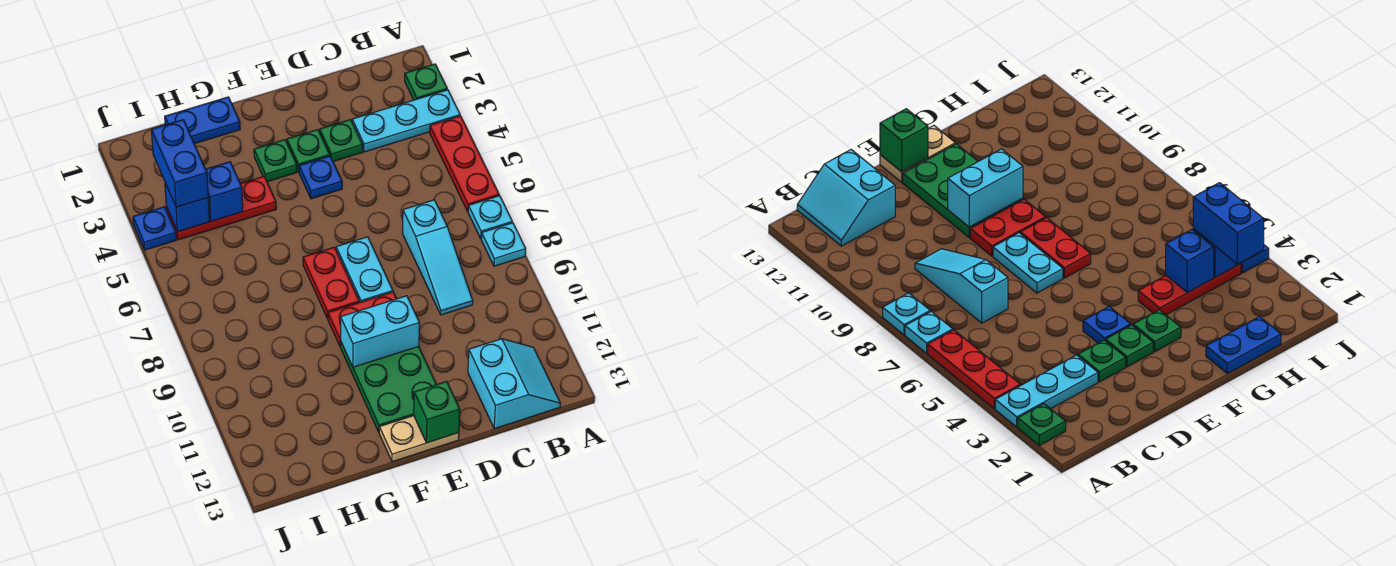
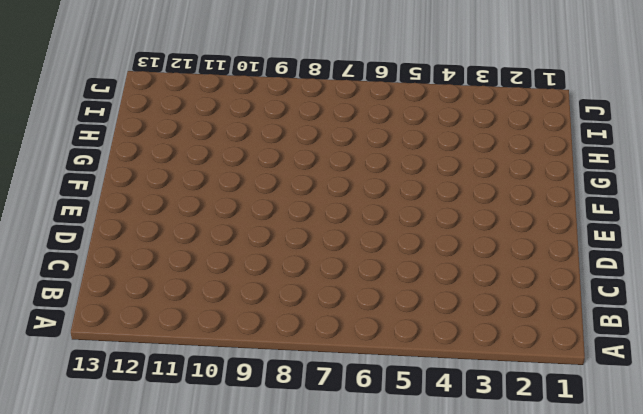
none -> green plate A2 level 1
none -> cyan plate A3:C3 level 1
none -> red plate A4:A6 level 1

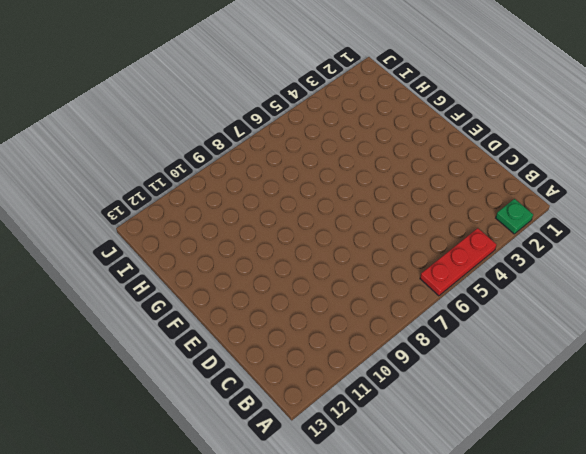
none -> cyan plate A3:C3 level 1
none -> cyan plate A7 level 1
none -> cyan plate A8 level 1

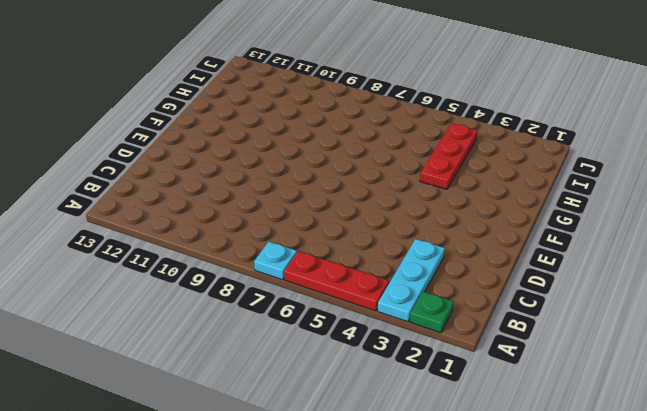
none -> cyan plate A8 level 1
none -> cyan slope B12:C13 level 1 top C
none -> cyan slope C7:C9 level 1 top 7

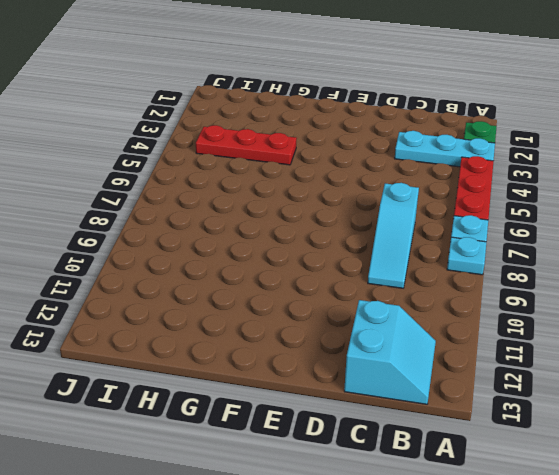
none -> green plate D3 level 1
none -> green plate E3 level 1
none -> blue plate E4 level 1

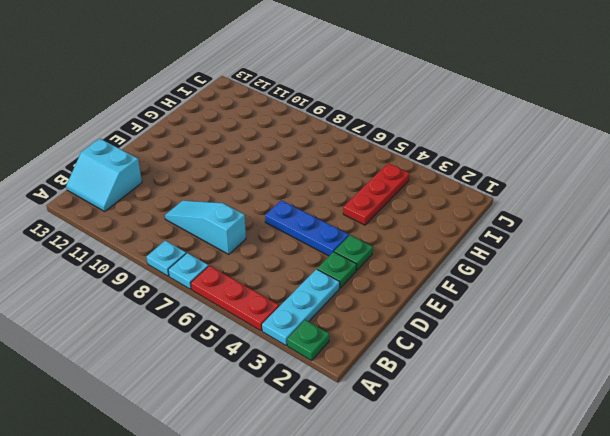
blue plate E4:E6 level 1 -> blue plate E4 level 1
none -> cyan plate E7:E8 level 1
none -> red plate E9:F9 level 1
none -> green plate E10:F12 level 1

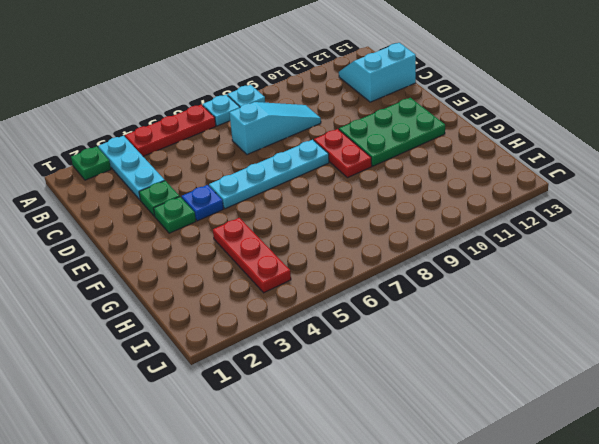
cyan plate E5:E8 level 1 -> cyan plate E7:E8 level 1
none -> tan plate E13:F13 level 1
none -> green plate F3 level 1
none -> red plate F7:F8 level 1

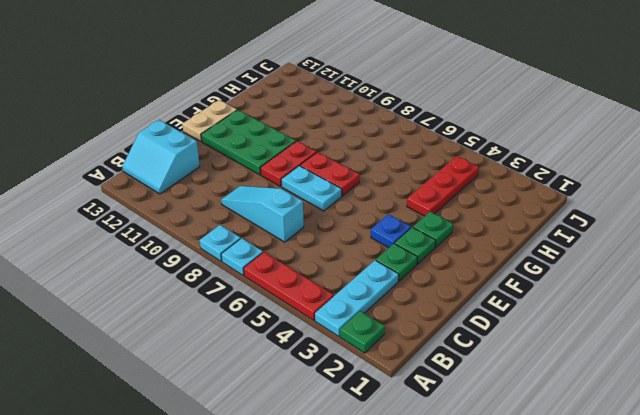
none -> blue plate G1:H1 level 1
none -> blue plate J4 level 1
none -> cyan brick E10:F10 level 2

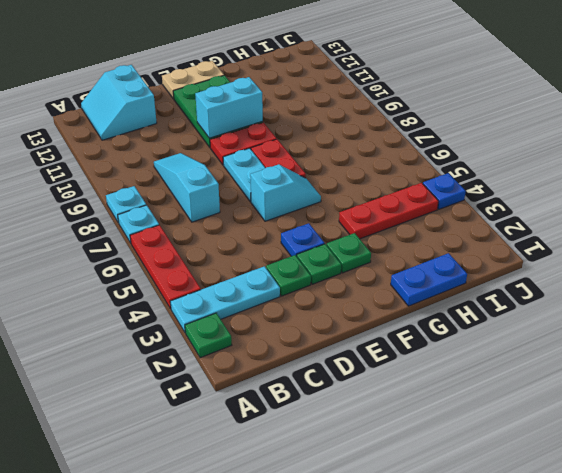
cyan slope E6:F6 level 1 top E -> none
none -> green brick E13 level 2
none -> blue brick H4 level 2
none -> blue brick I4 level 2

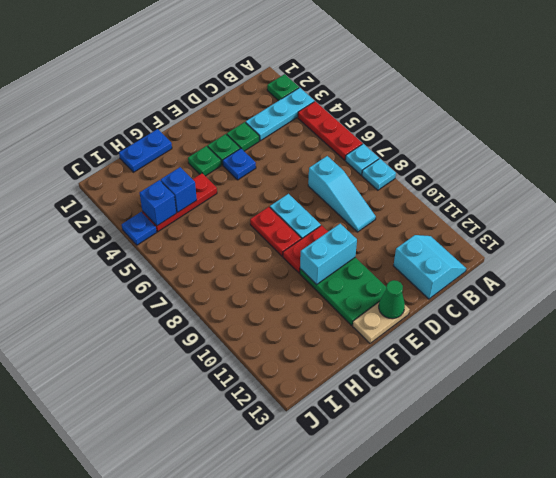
green cone E13 level 2 -> green brick E13 level 2
none -> blue brick I3:I4 level 3

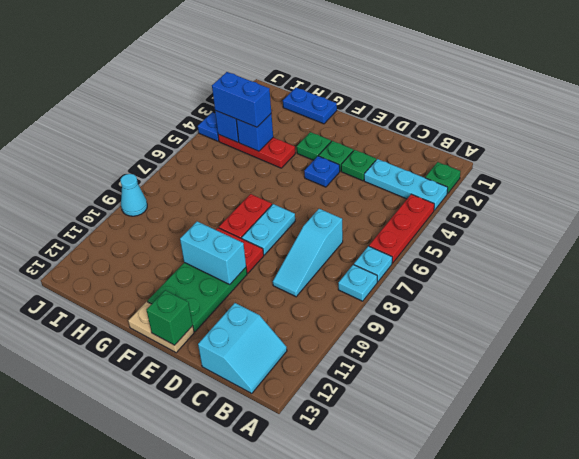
blue brick H4:I4 level 3 -> blue brick I3:I4 level 3
cyan cone J9 level 1 -> none

